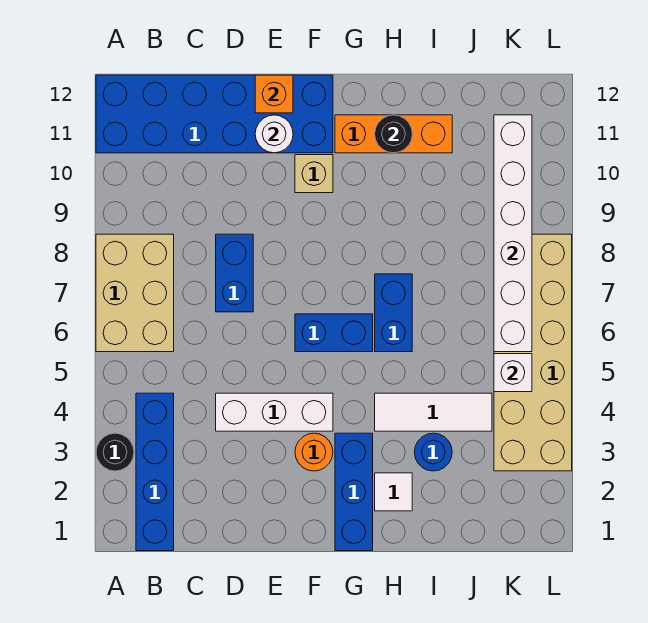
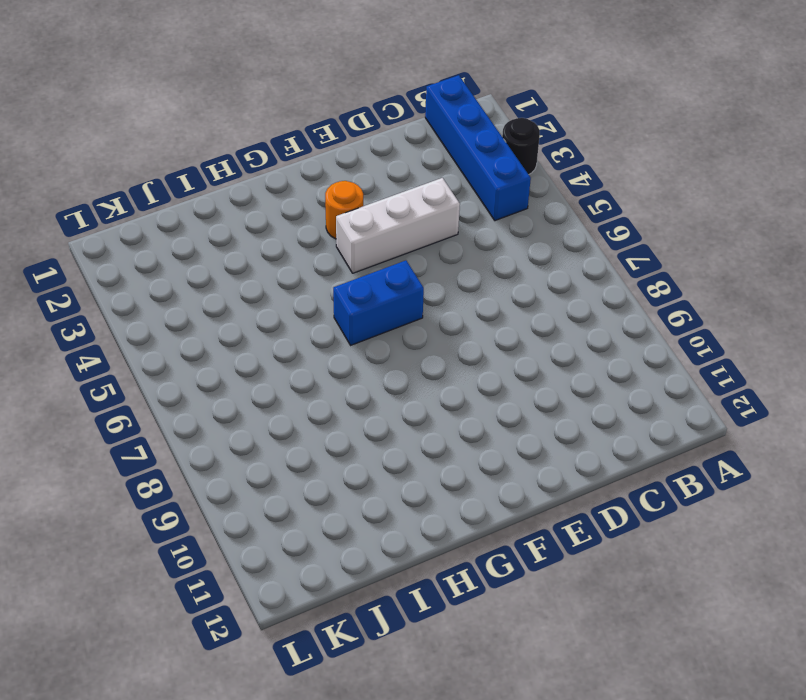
none -> tan brick A6:B8 level 1
none -> blue brick A11:F12 level 1
none -> blue brick D7:D8 level 1

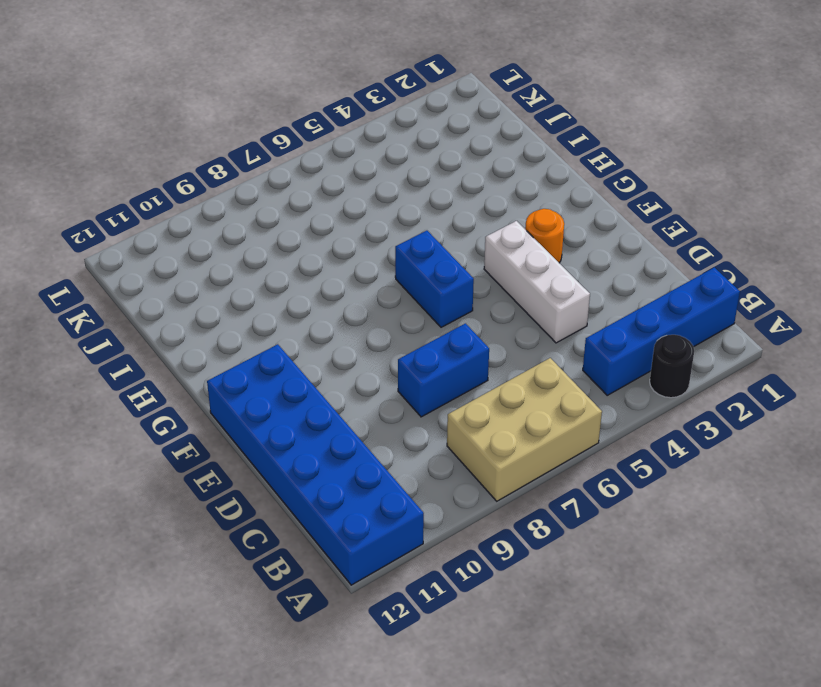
none -> tan brick F10 level 1
none -> blue brick G1:G3 level 1
none -> orange brick G11:I11 level 1

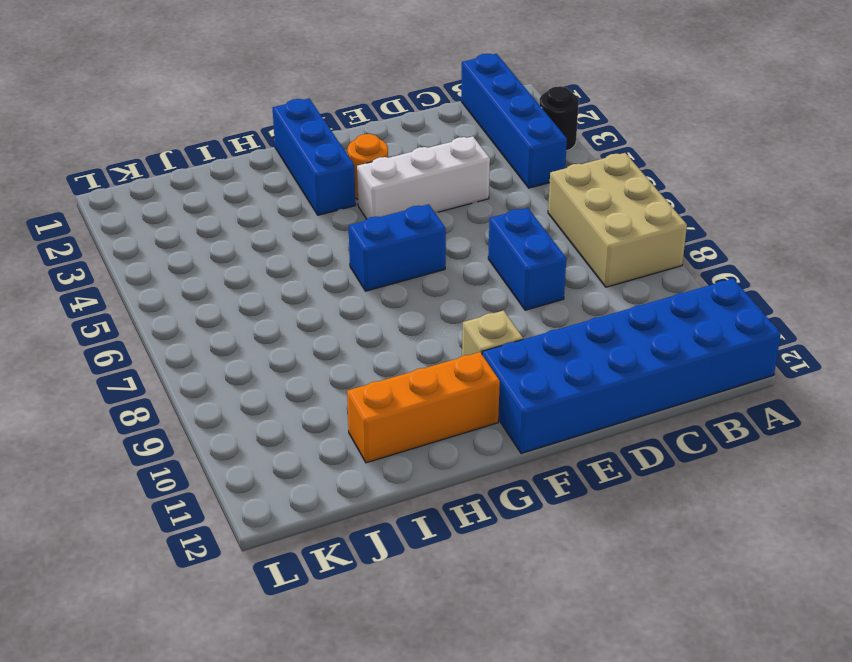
none -> white tile H2 level 1
none -> white tile H4:J4 level 1
none -> blue brick H6:H7 level 1

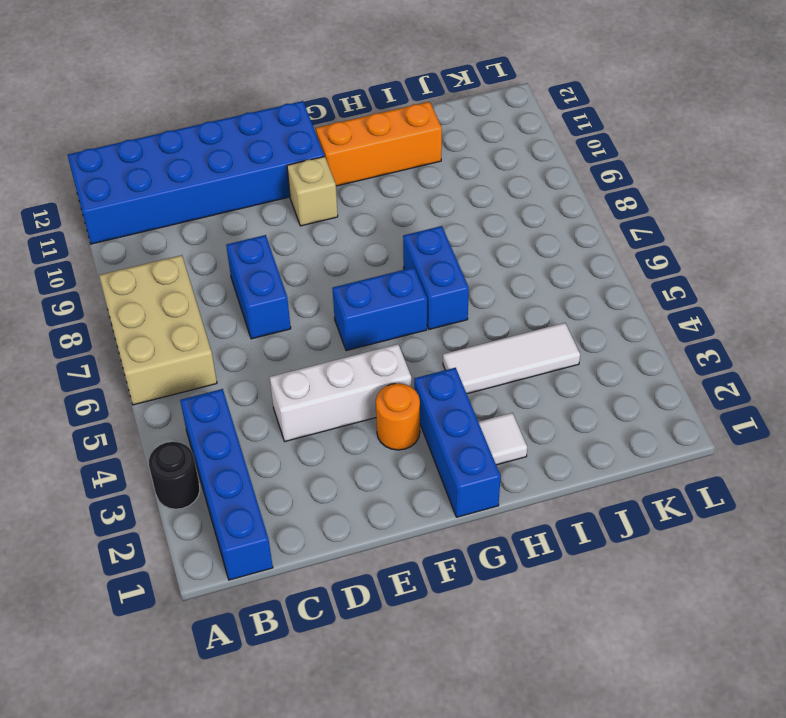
none -> blue round brick I3 level 1
none -> tan brick K3:L8 level 1
none -> white round brick E11 level 2

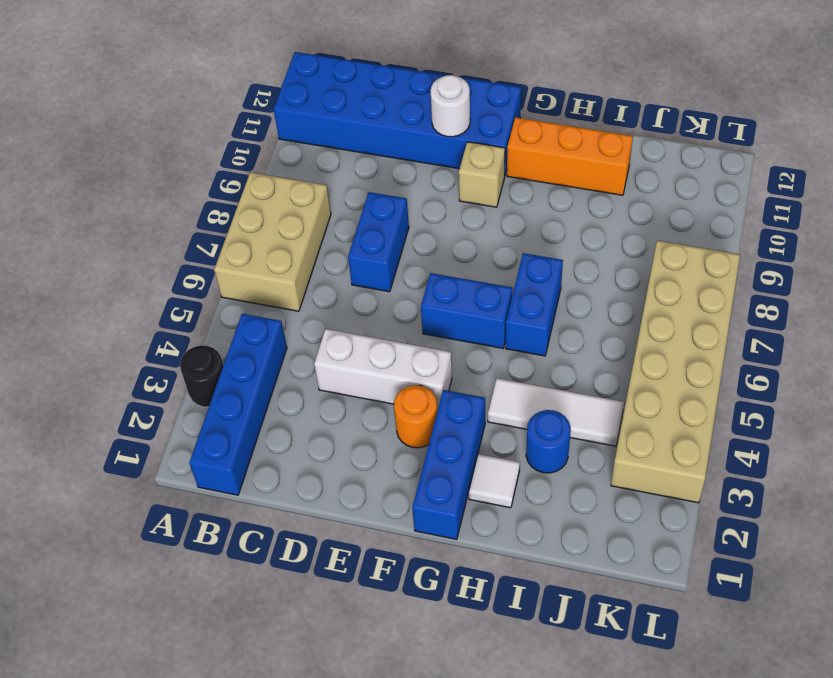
none -> orange brick E12 level 2
none -> black round brick H11 level 2
none -> white brick K5 level 2

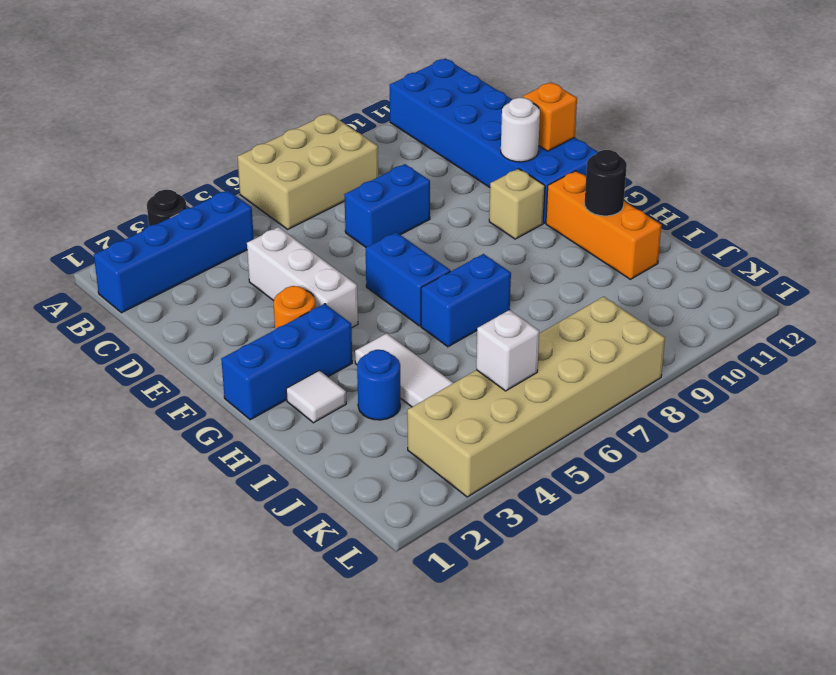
none -> white brick K6:K11 level 2

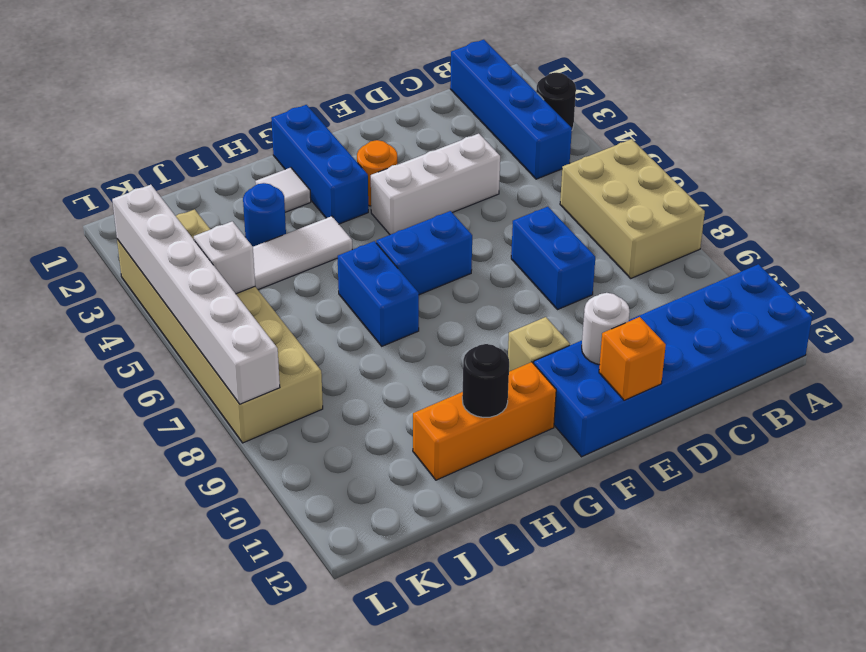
white brick L3:L8 level 2 -> white brick K6:K11 level 2

